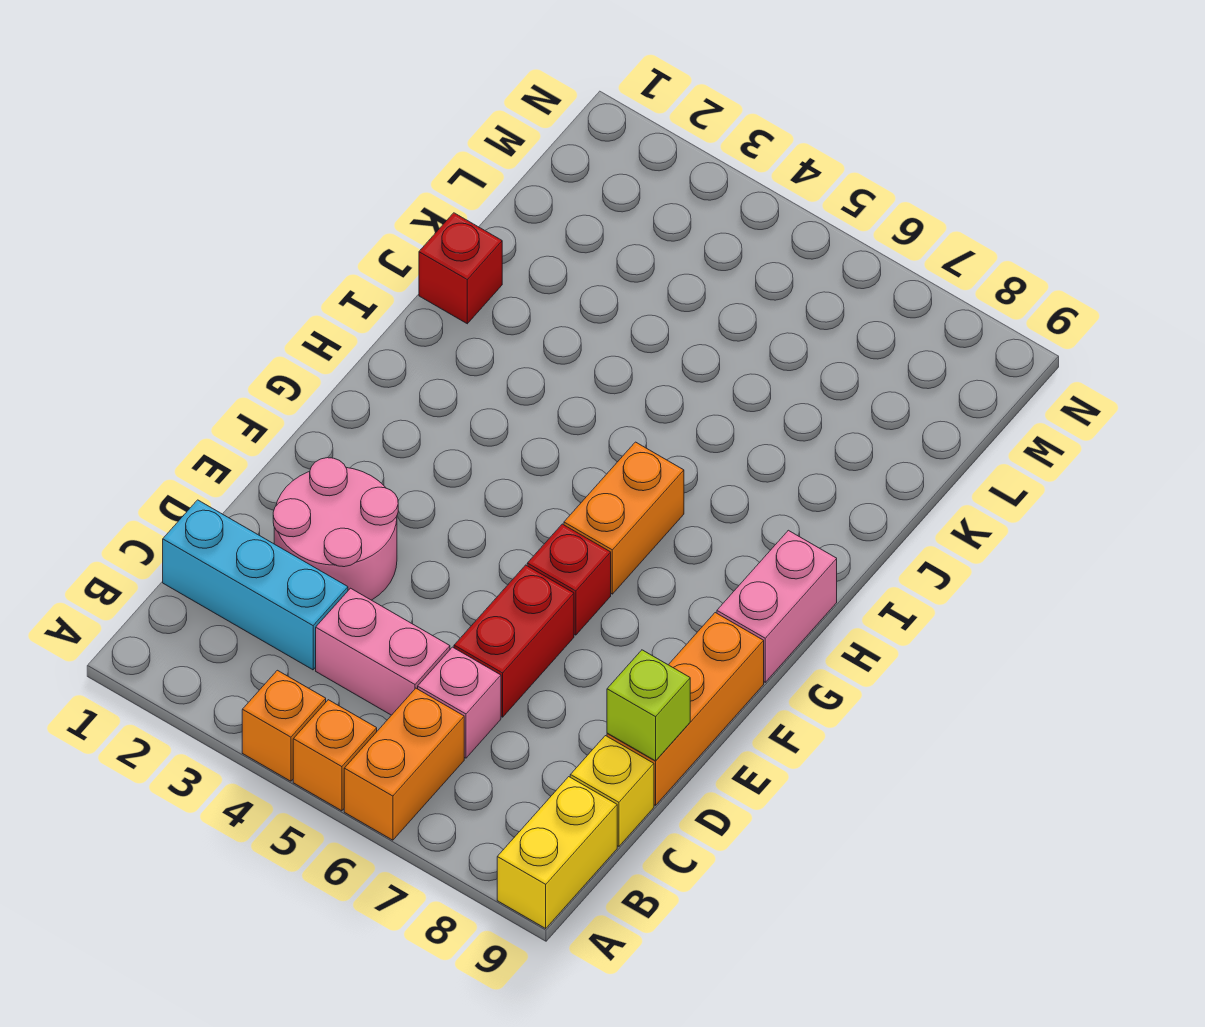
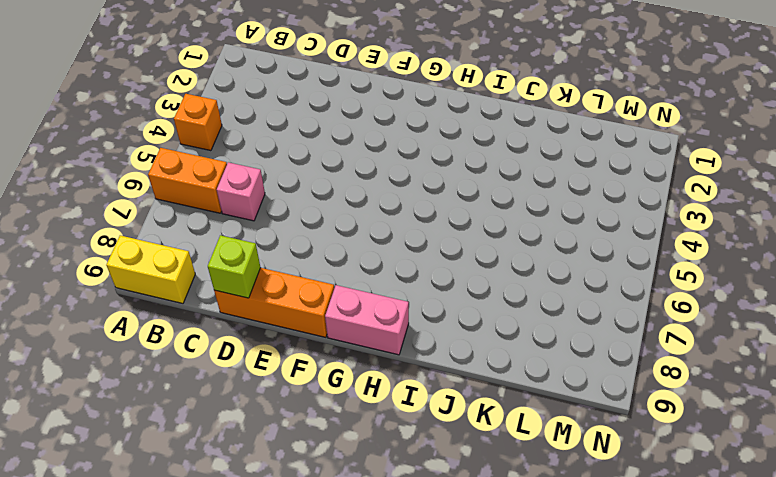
none -> orange brick A5 level 1
none -> cyan brick C1:C3 level 1
none -> pink brick C4:C5 level 1

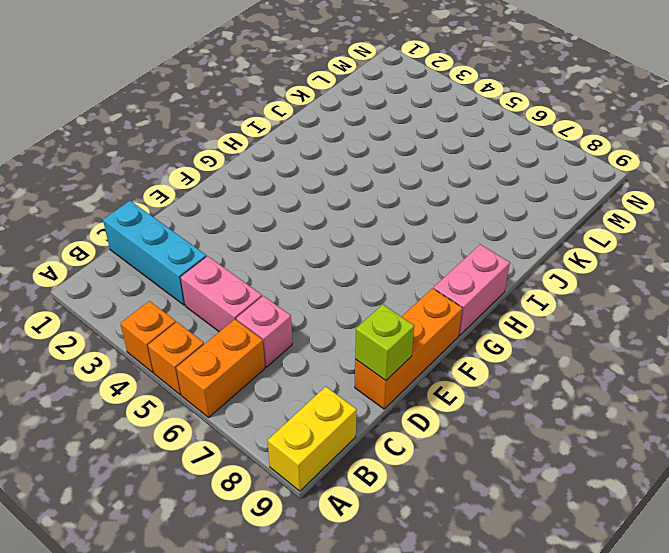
none -> yellow brick C9 level 1
none -> pink round brick D2:E3 level 1
none -> red brick D6:E6 level 1

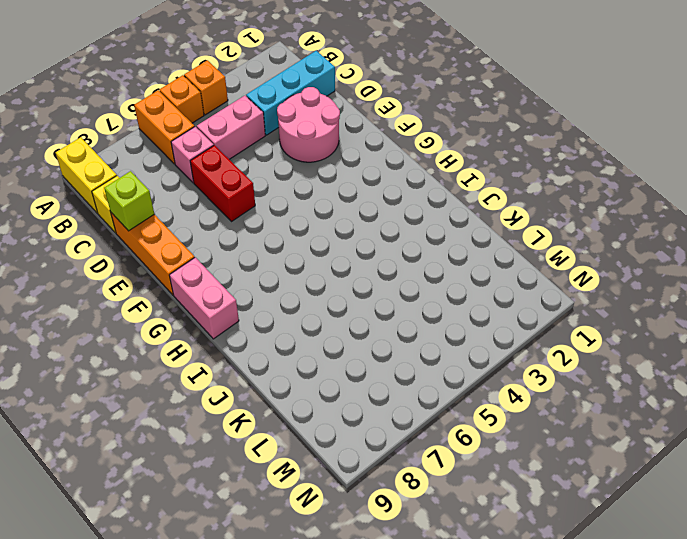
none -> red brick F6 level 1
none -> orange brick G6:H6 level 1
none -> red brick J1 level 1

